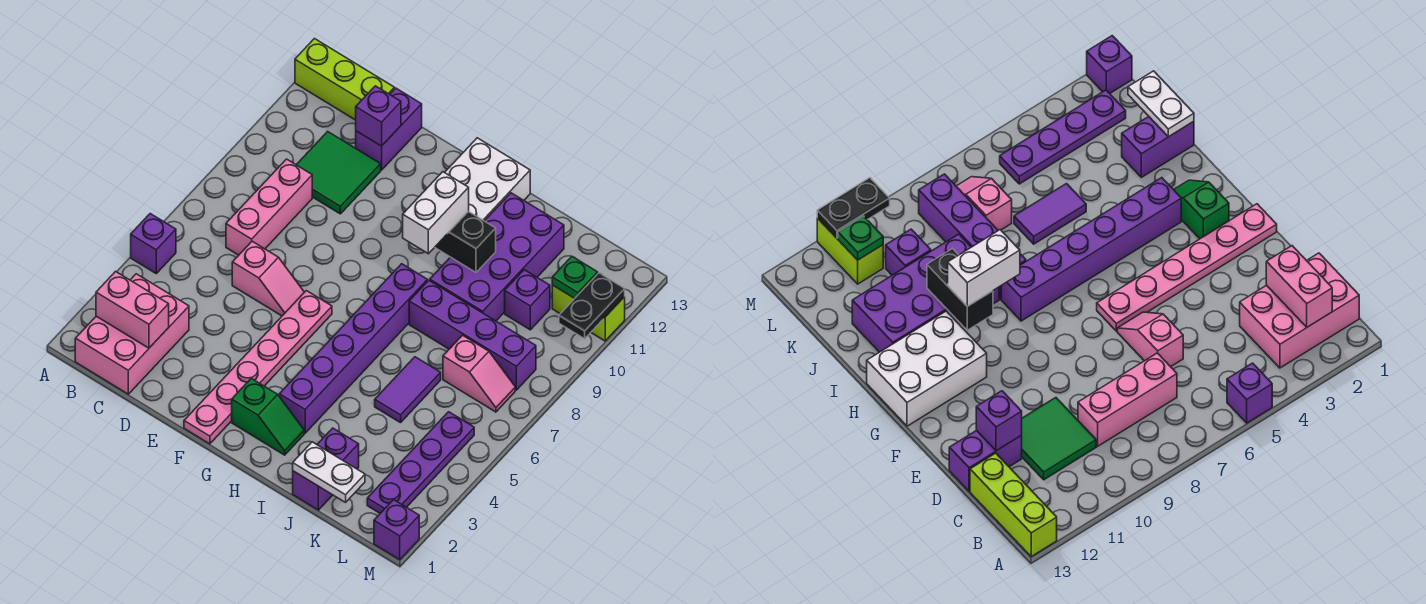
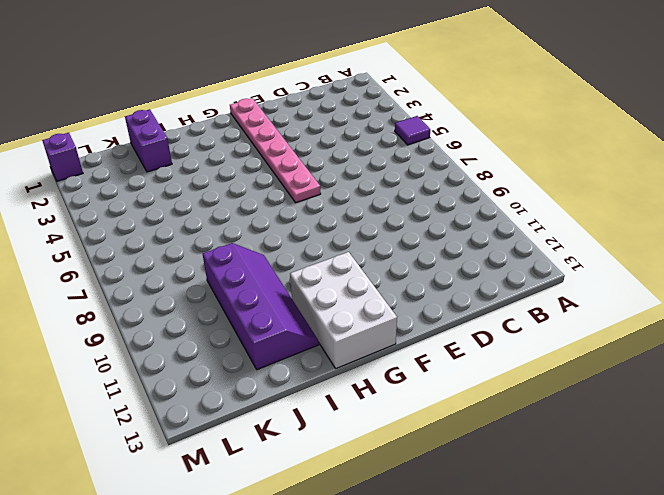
purple tile A5 level 1 -> purple brick A5 level 1
purple slope I9:J12 level 1 top J -> purple brick I9:J12 level 1
none -> lime brick A13:C13 level 1
none -> pink brick B1:C3 level 1
none -> pink brick C7:C9 level 1

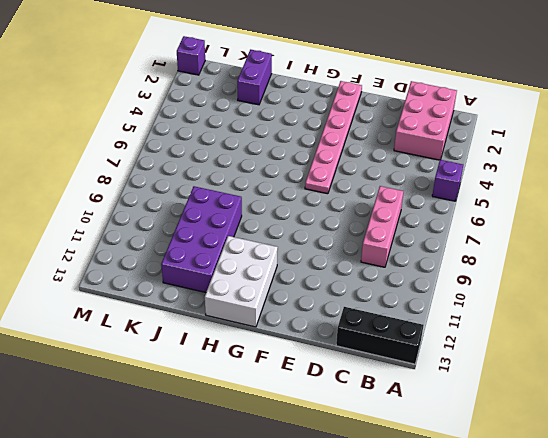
black brick A13:C13 level 1 -> lime brick A13:C13 level 1
none -> green tile C10:D11 level 1
none -> pink slope D6:E6 level 1 top D
none -> purple brick D12:D13 level 1

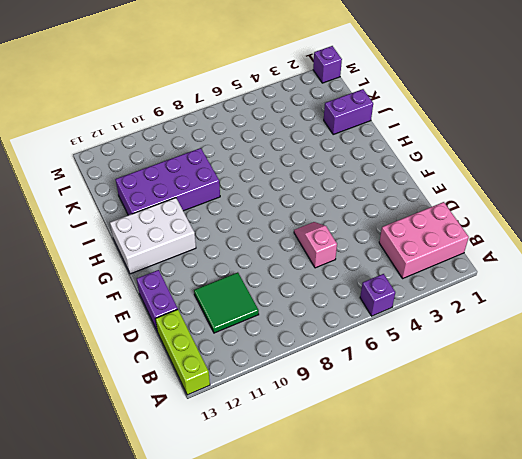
purple brick D13:E13 level 1 -> purple brick D12:D13 level 1
none -> pink brick C7:C9 level 1
none -> pink plate F1:F6 level 1
none -> green slope G2:H2 level 1 top G

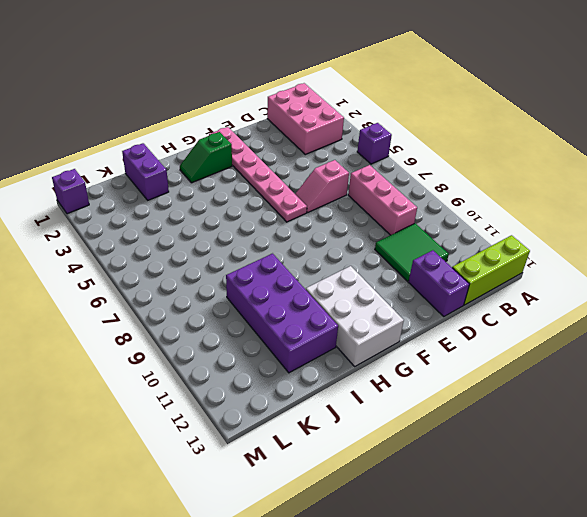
none -> purple brick H3:H8 level 1
none -> purple brick I8:L8 level 1
none -> purple tile J5:J6 level 1

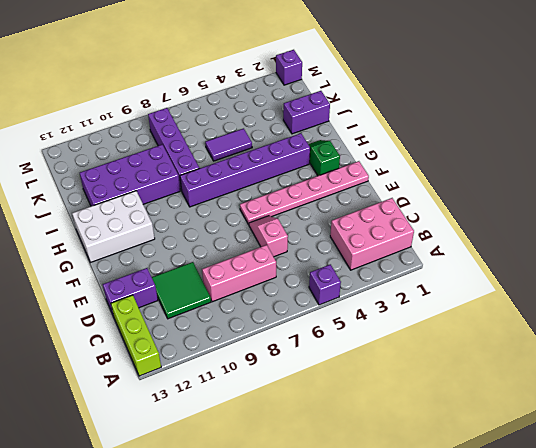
none -> pink slope K7:L7 level 1 top K
none -> purple brick K10 level 1
none -> purple plate L2:L5 level 1

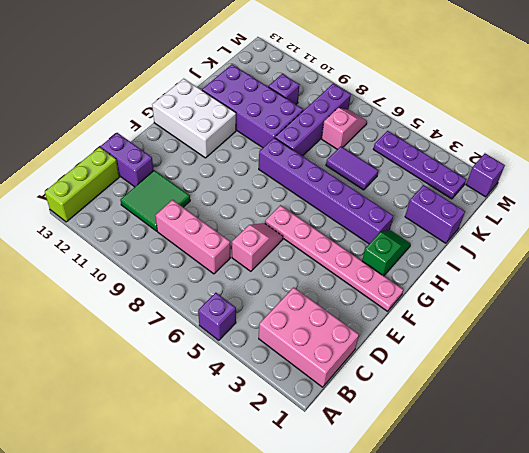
none -> lime brick L11:M11 level 1
none -> pink brick B2:C2 level 2
none -> purple brick D12 level 2

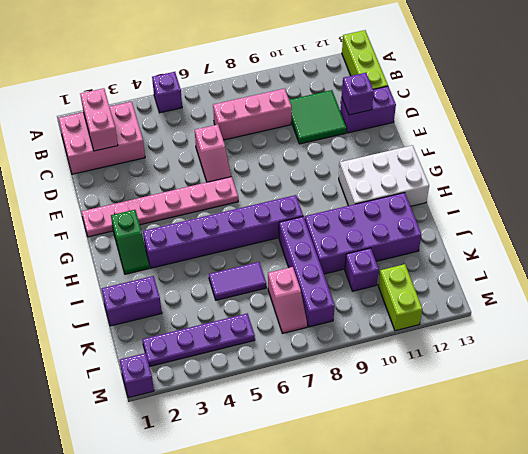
none -> black brick H10:I10 level 2
none -> white plate J1:K1 level 2
none -> green plate L11 level 2

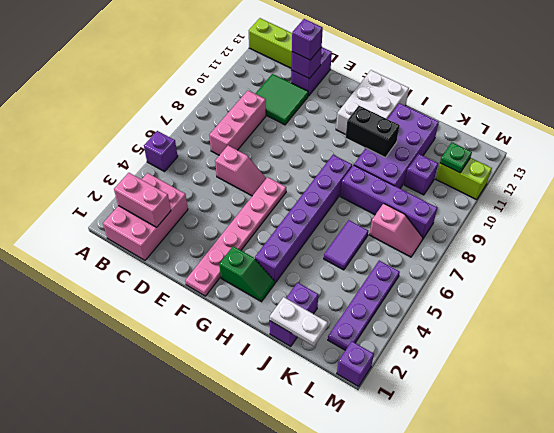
purple brick D12 level 3 -> none
none -> black plate M10:M11 level 2
none -> white brick H9:H10 level 3

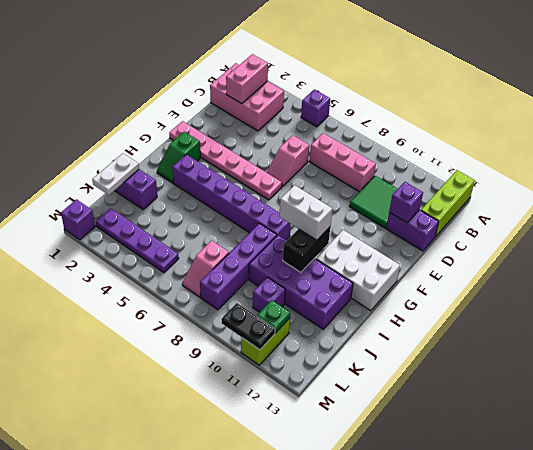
none -> purple tile J5:J6 level 1

